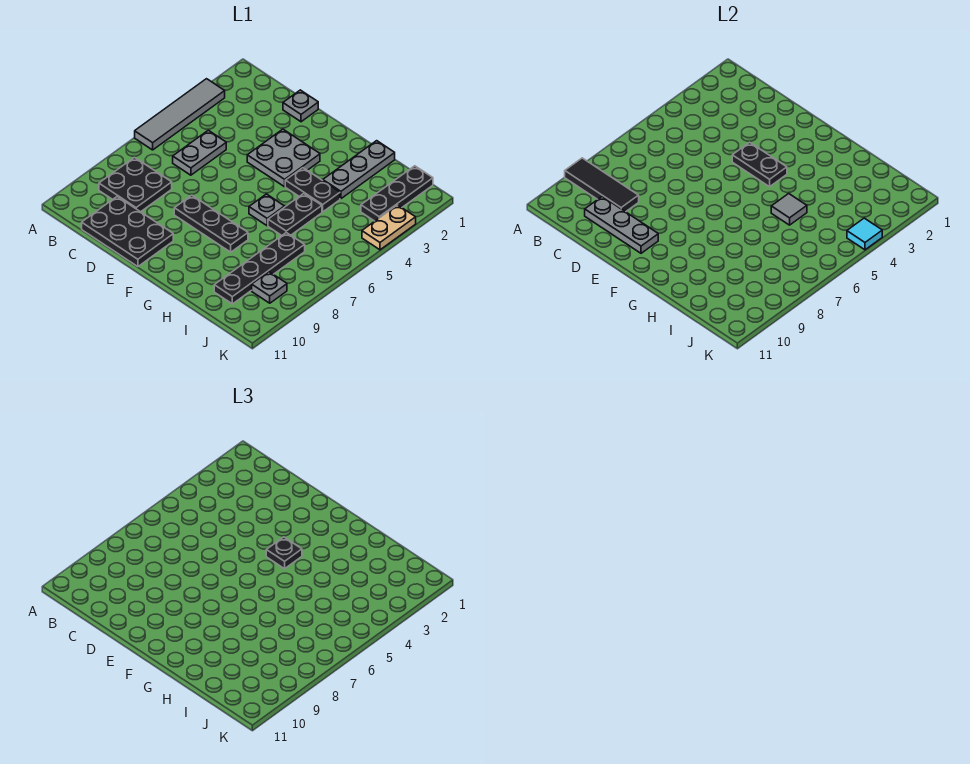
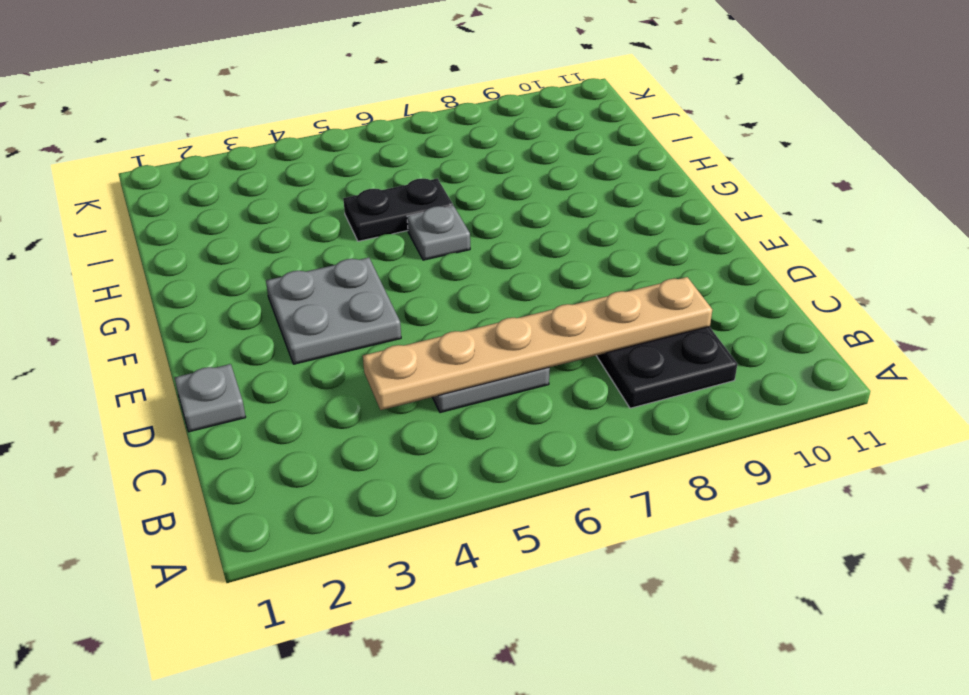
tan plate C4:C9 level 2 -> black tile A9:C9 level 2
none -> grey tile A3:A6 level 1
none -> black plate C10:E11 level 1
none -> black plate E8:G8 level 1

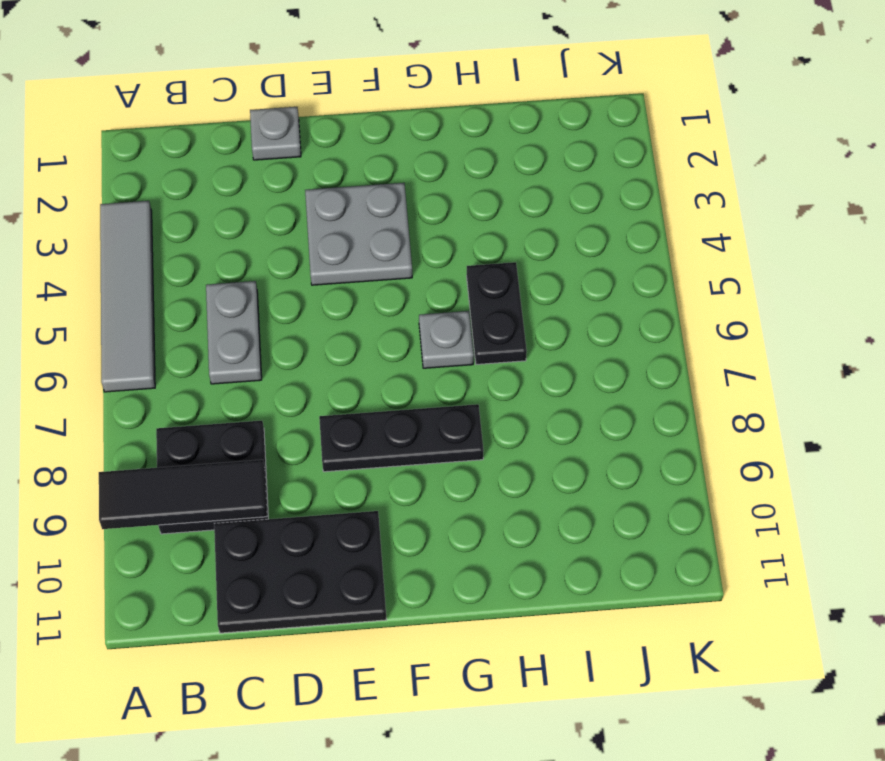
none -> black plate G4:H4 level 1
none -> grey plate H1:H3 level 1
none -> black plate I7:I10 level 1

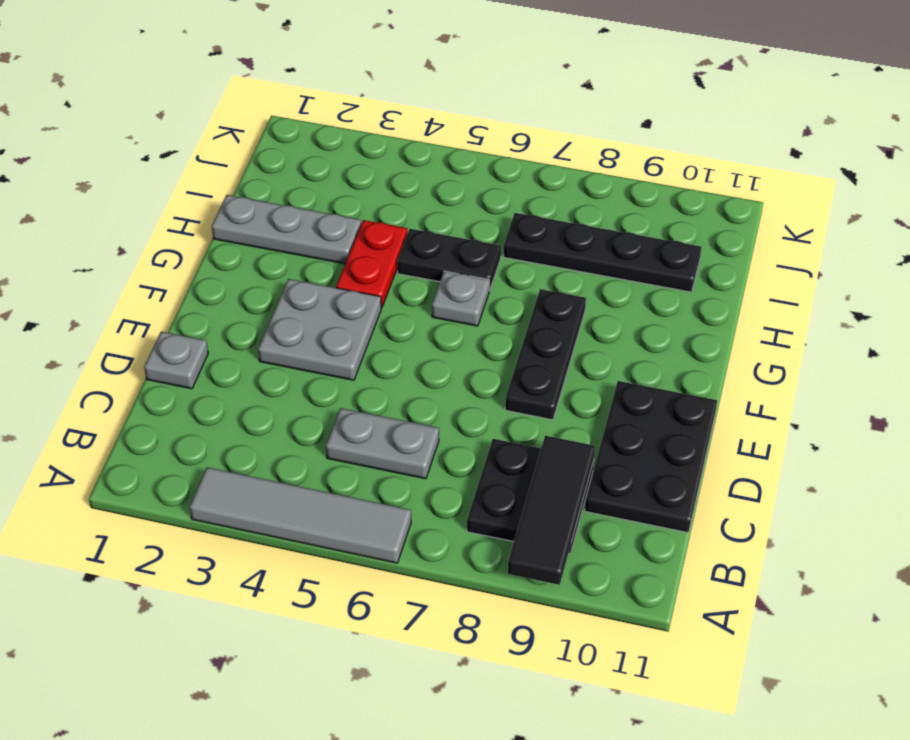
red plate G4:H4 level 1 -> black plate G4:H4 level 1
none -> black plate J1:J3 level 1
none -> grey plate J9 level 1
none -> tan plate K3:K4 level 1

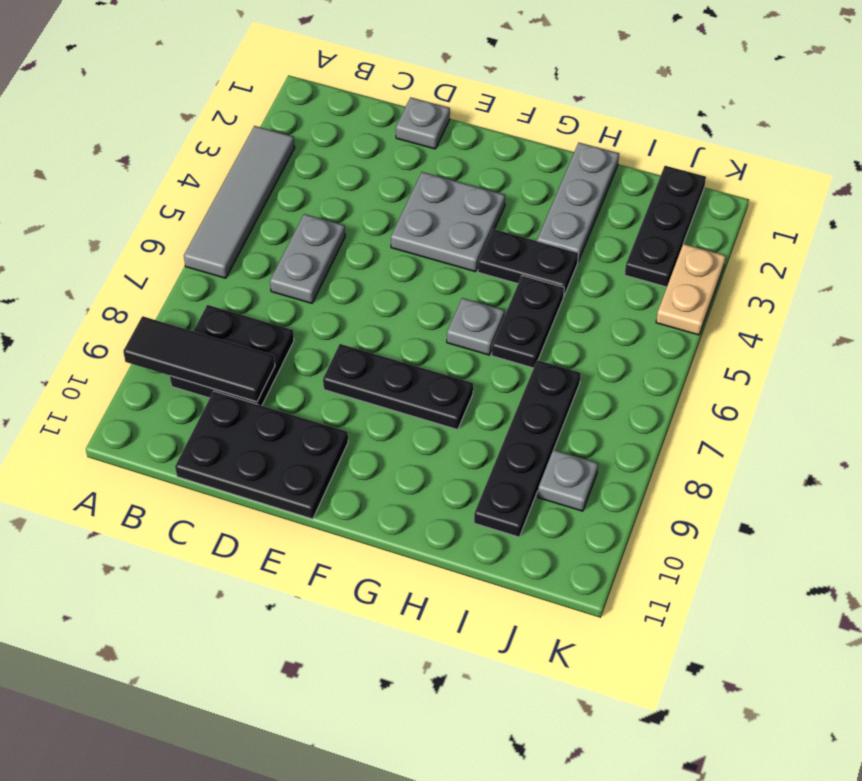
none -> grey plate C10:E10 level 2
none -> black plate E4:F4 level 2
none -> grey tile H5 level 2

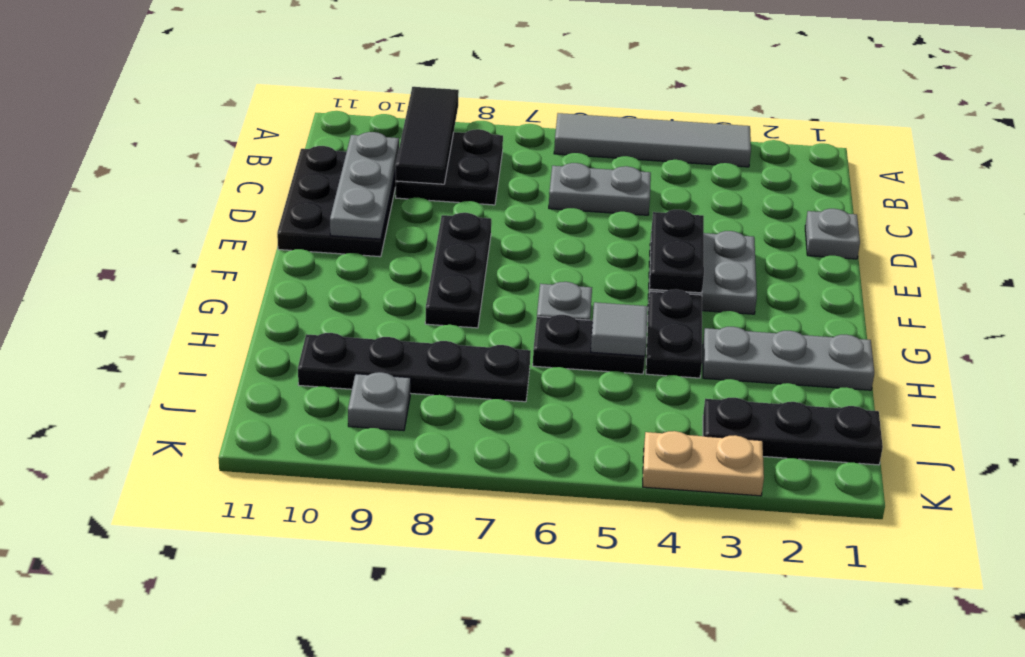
none -> cyan tile K4 level 2
none -> black plate F4 level 3

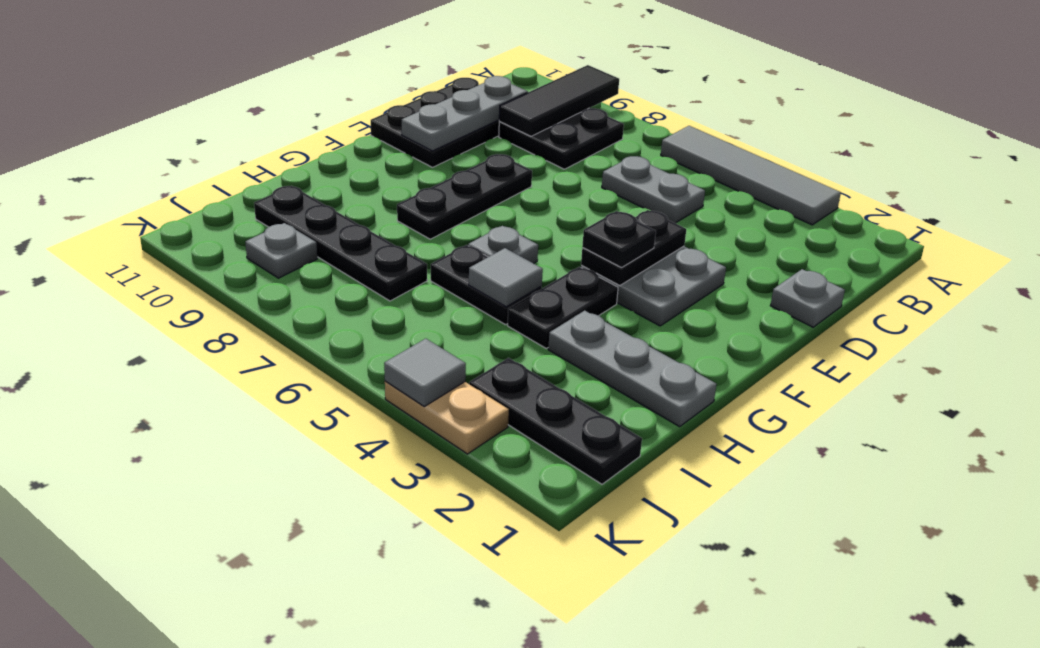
grey tile K4 level 2 -> cyan tile K4 level 2

